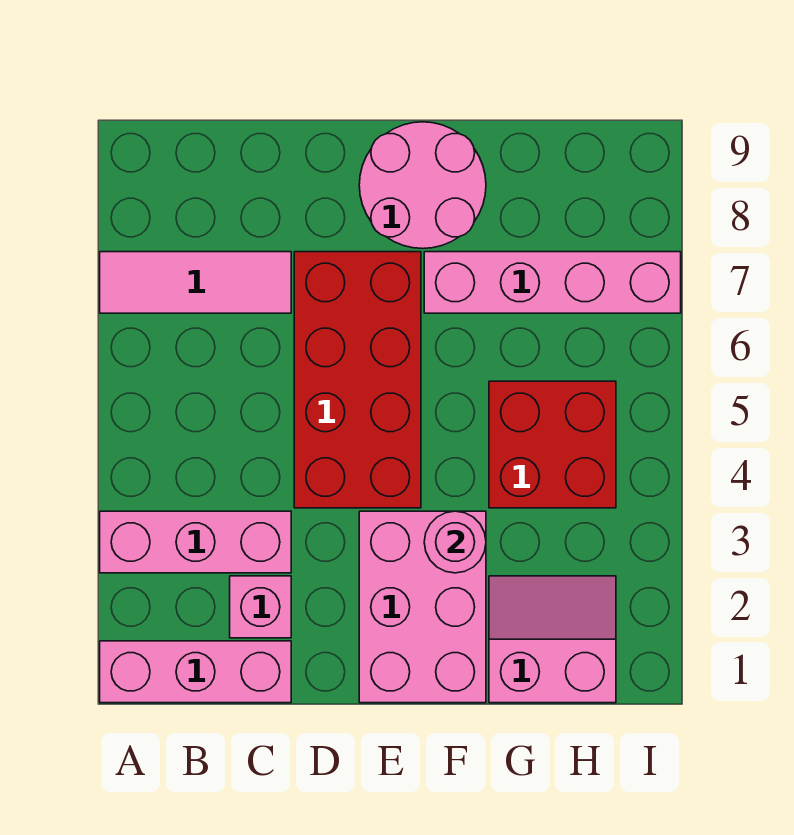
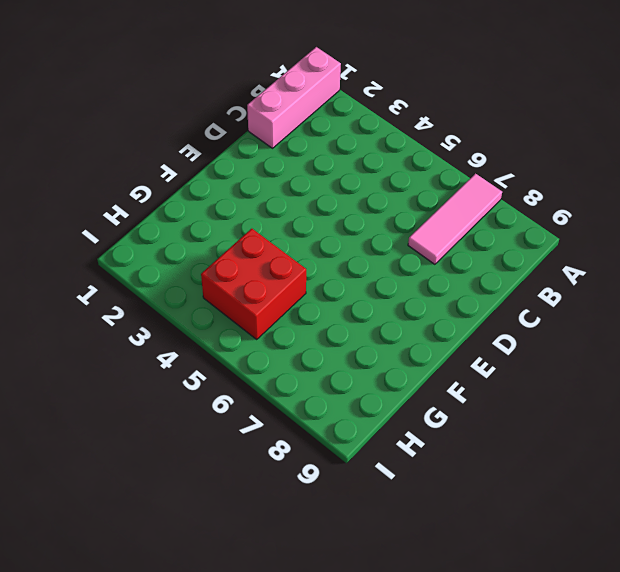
none -> pink brick A3:C3 level 1
none -> pink brick C2 level 1

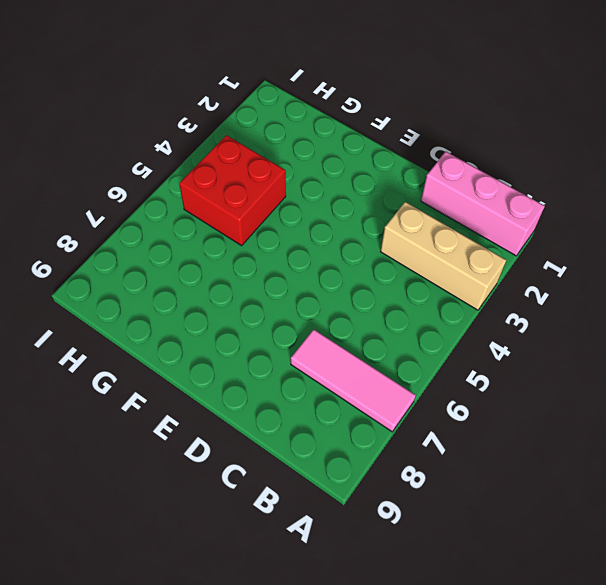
tan brick A3:C3 level 1 -> pink brick A3:C3 level 1
none -> pink brick C2 level 1
none -> red brick D4:E7 level 1

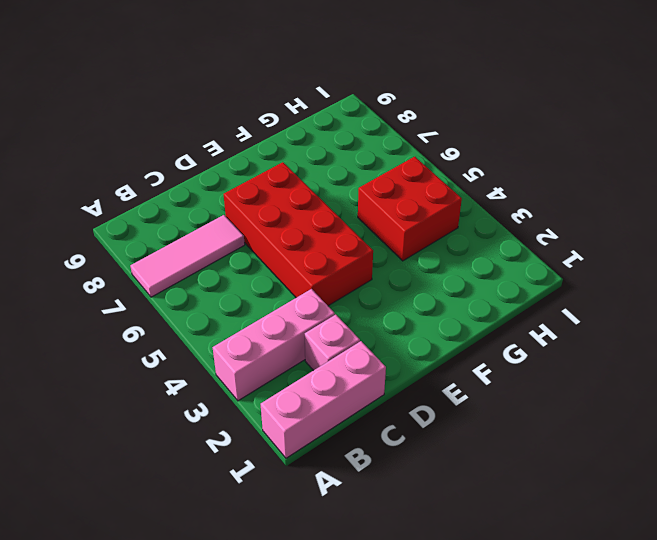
none -> pink brick E1:F3 level 1
none -> pink round brick E8:F9 level 1

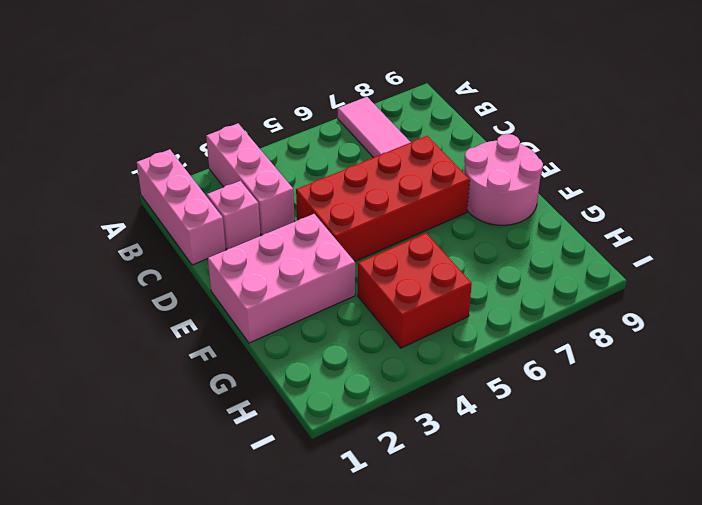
none -> pink brick F7:I7 level 1
none -> pink slope G1:H2 level 1 top 1

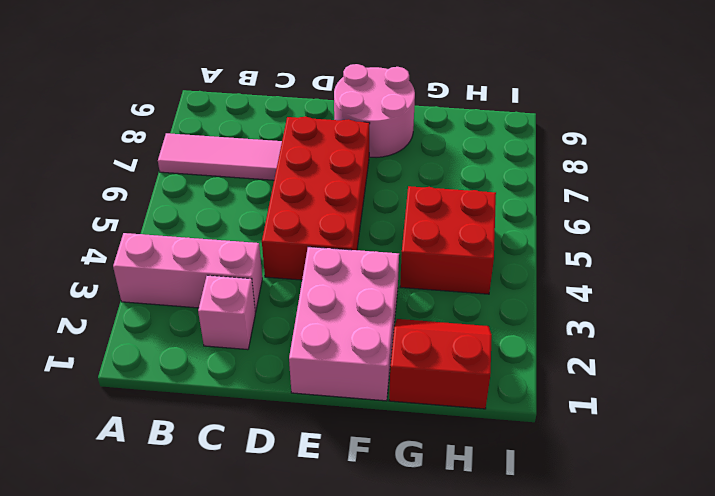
red slope G1:H2 level 1 top 1 -> pink slope G1:H2 level 1 top 1
none -> pink brick A1:C1 level 1
none -> pink brick F7:I7 level 1

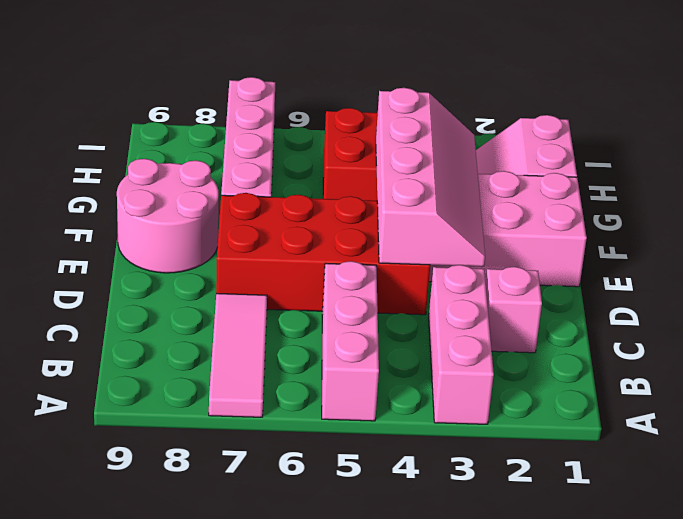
pink brick A5:C5 level 1 -> pink brick A1:C1 level 1
pink slope D3:G4 level 2 top 4 -> pink round brick F3 level 2

